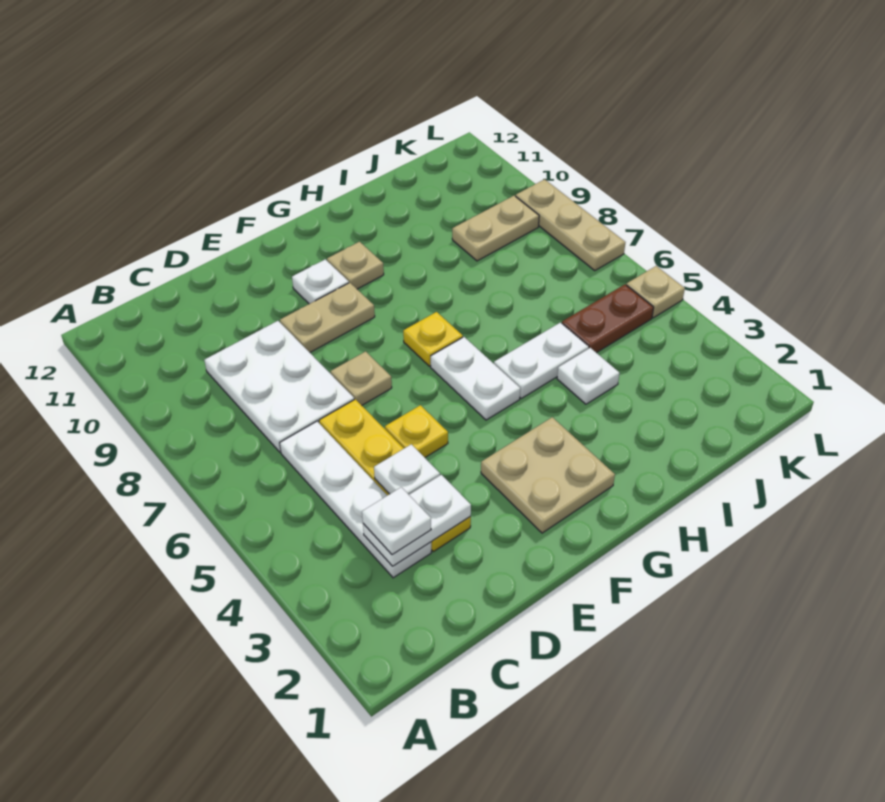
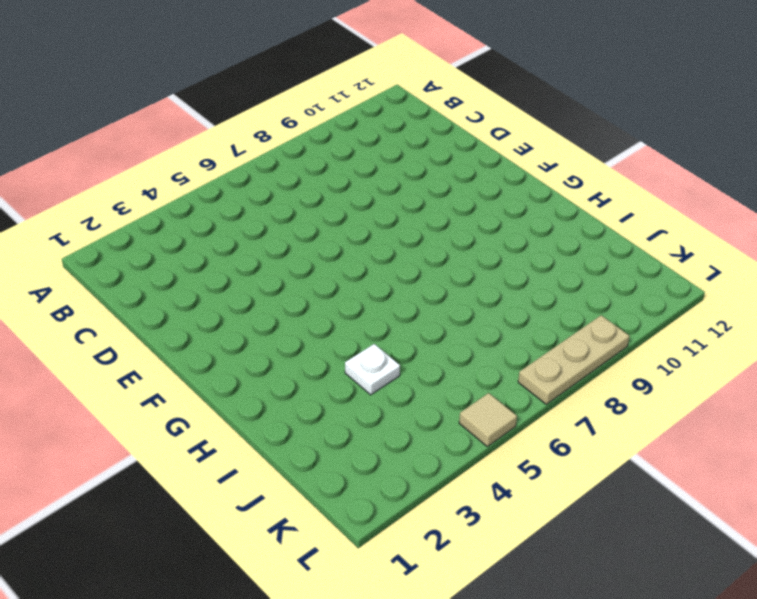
tan tile L5 level 1 -> tan plate L5 level 1
none -> white plate C3:C6 level 1
none -> white plate C7:D9 level 1
none -> yellow plate D3:D6 level 1

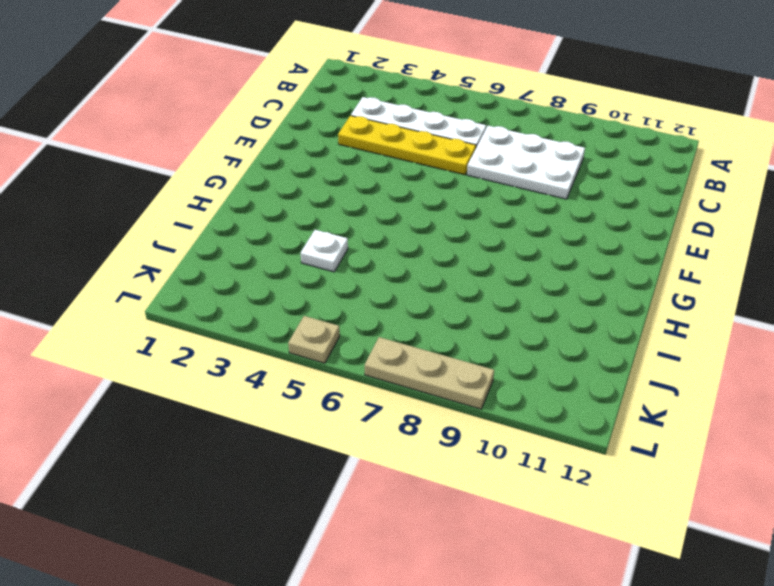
none -> yellow plate E5 level 1
none -> tan plate E7 level 1
none -> tan plate E9:F9 level 1

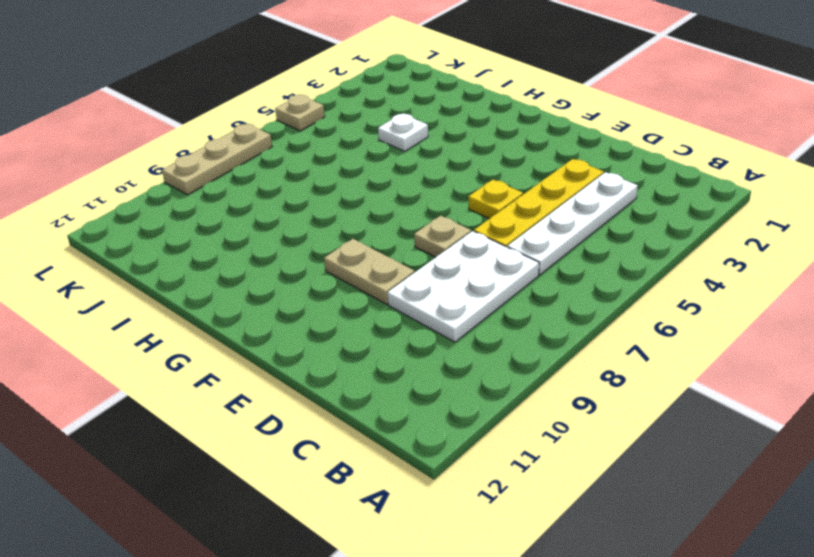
none -> tan plate F2:G3 level 1
none -> white plate F10 level 1
none -> white plate G5:G6 level 1

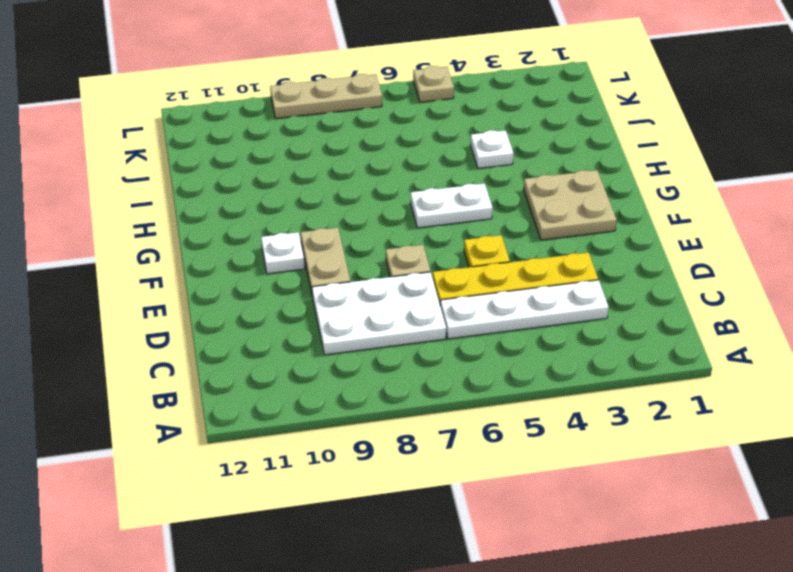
none -> yellow plate G7 level 1
none -> tan plate G10 level 1
none -> white plate H5:I5 level 1

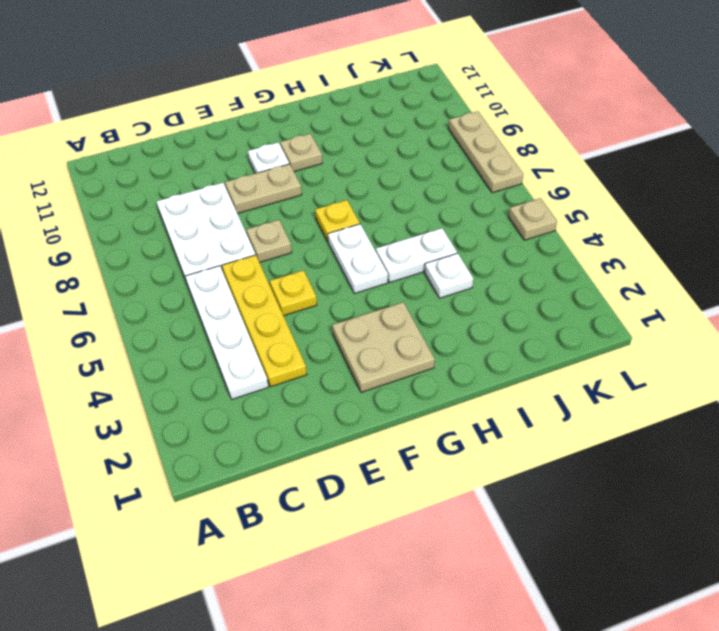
none -> brown plate J5:K5 level 1
none -> tan plate J9:K9 level 1
none -> white plate C3:D3 level 2

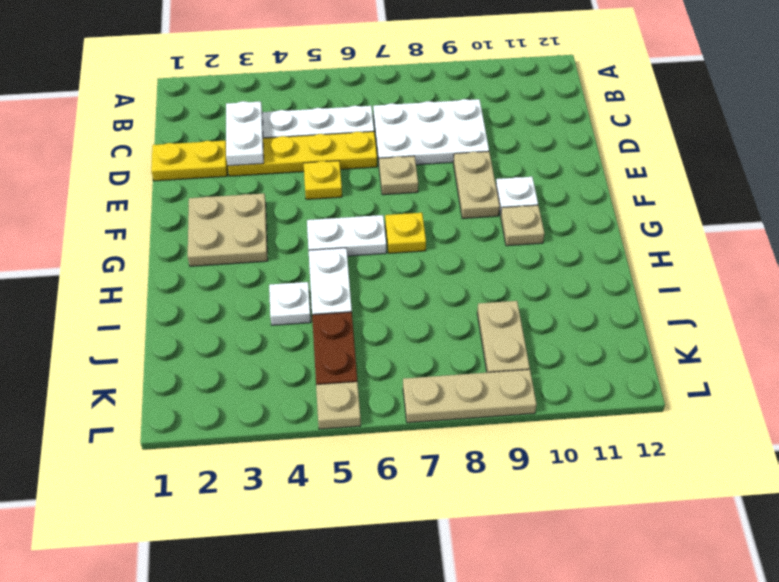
yellow plate D1:D2 level 1 -> none
none -> white plate D4 level 2
none -> white plate C3 level 3

